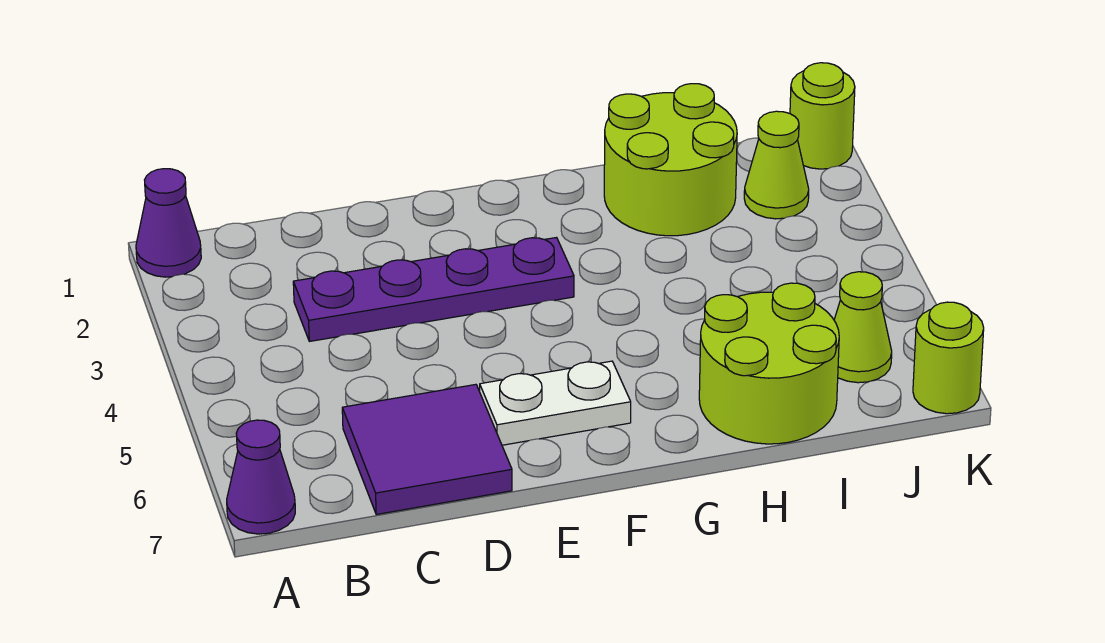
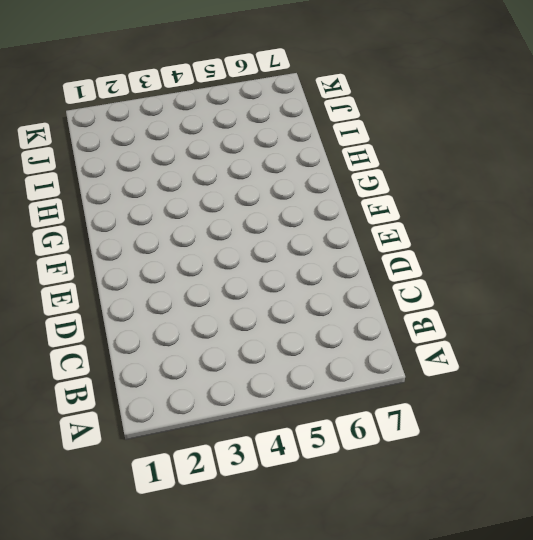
none -> purple cone A1 level 1
none -> purple cone A7 level 1

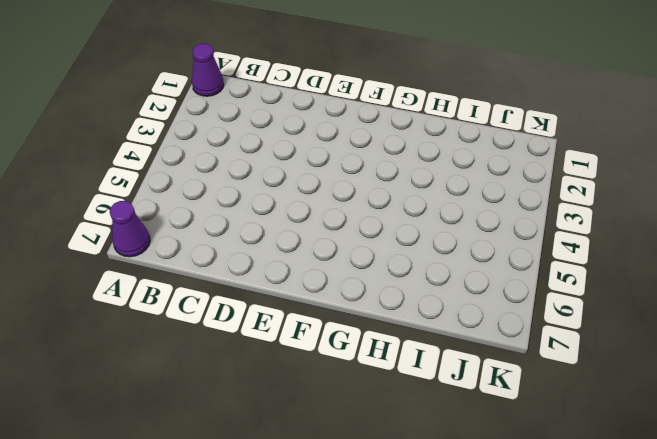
none -> purple plate C3:F3 level 1
none -> purple tile C6:D7 level 1

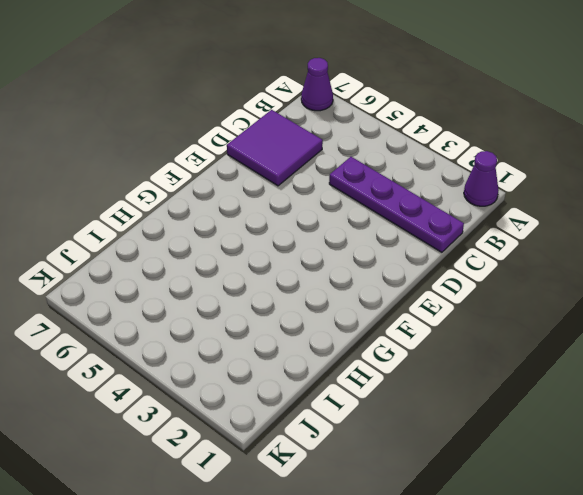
purple plate C1:C4 level 1 -> purple plate C3:F3 level 1
none -> white plate E6:F6 level 1
none -> lime round brick H1:I2 level 1

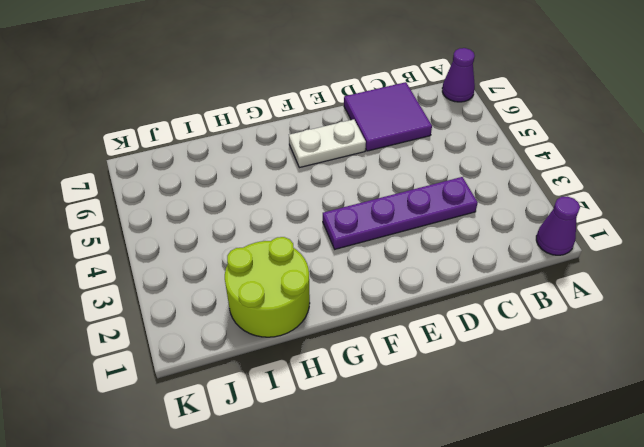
none -> lime round brick H6:I7 level 1
none -> lime cone J2 level 1

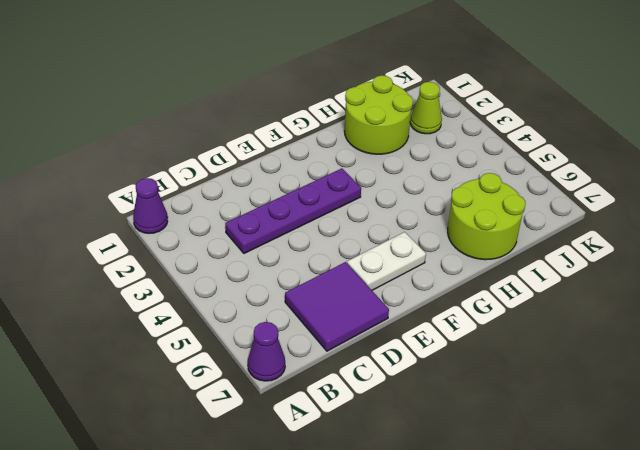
none -> lime cone J6 level 1
none -> lime round brick K1 level 1

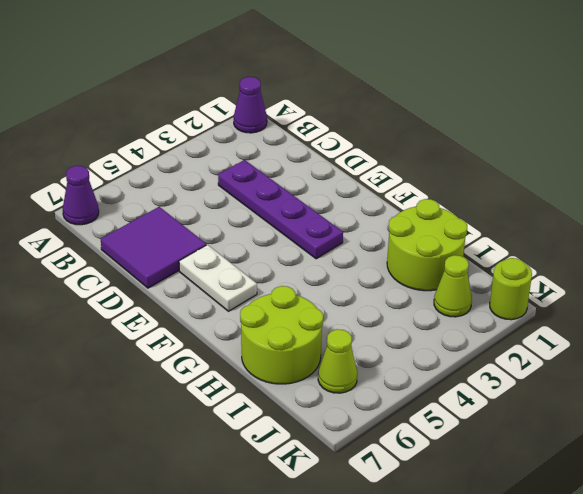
none -> lime round brick K7 level 1

